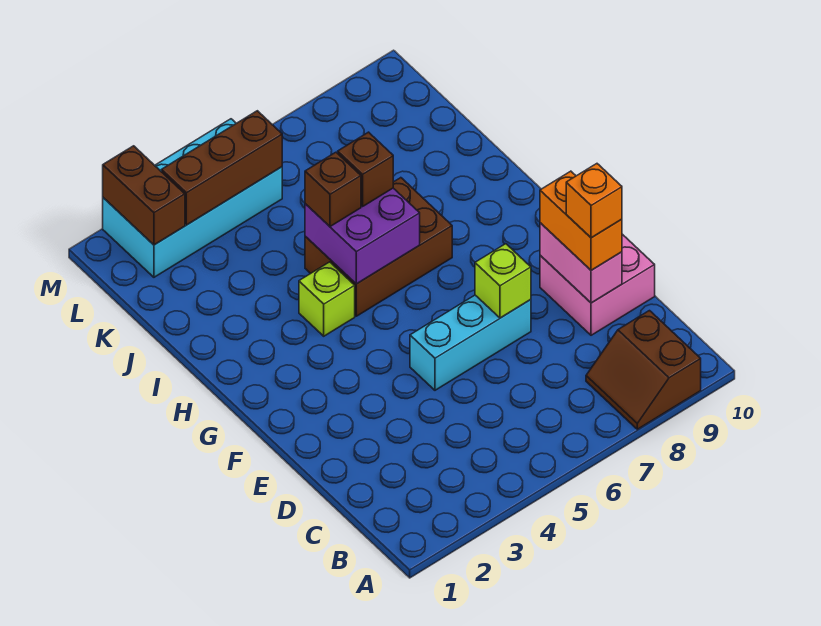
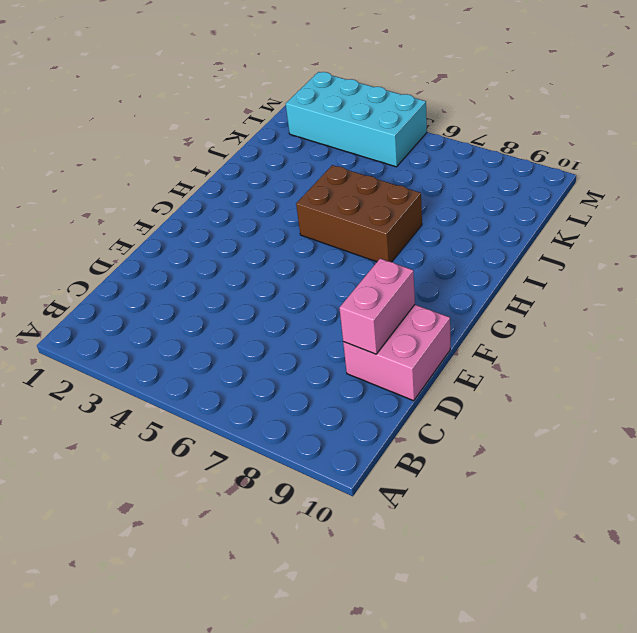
none -> brown slope A8:B9 level 1 top 9
none -> cyan brick E5:E7 level 1
none -> lime brick H4 level 1

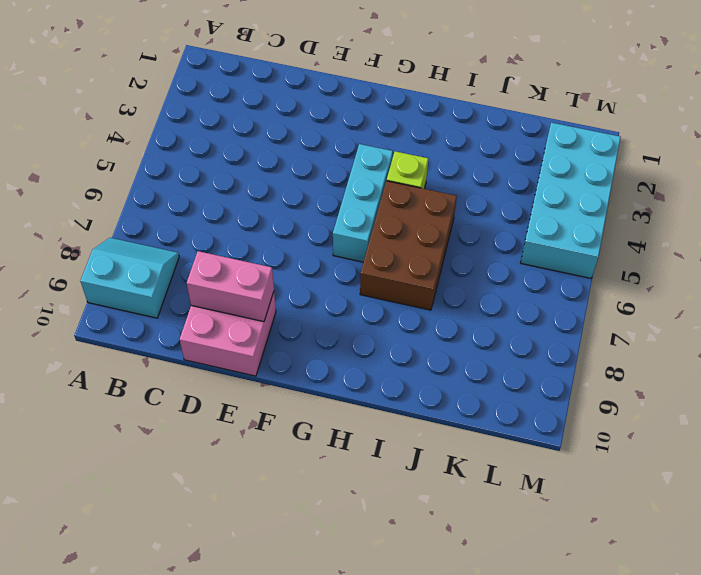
cyan slope A8:B9 level 1 top 9 -> brown slope A8:B9 level 1 top 9
cyan brick G4:G6 level 1 -> cyan brick E5:E7 level 1
none -> lime brick E7 level 2
none -> purple brick H5:I6 level 2
none -> brown brick L2:M2 level 2

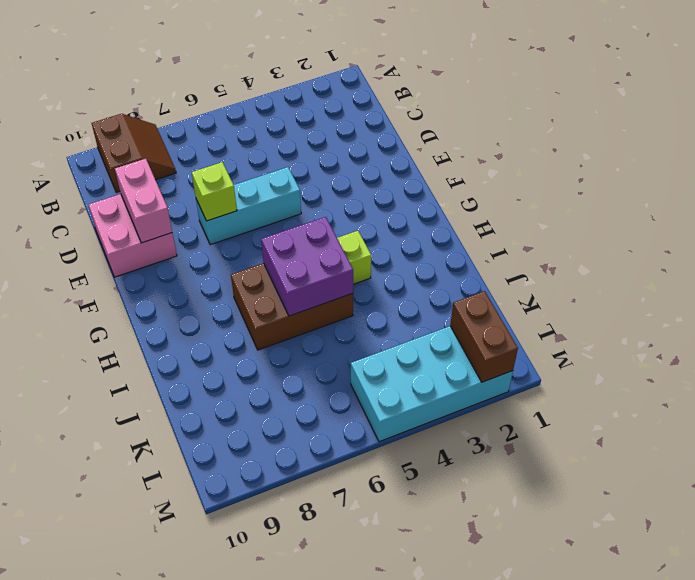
none -> brown brick L3:L5 level 2
none -> orange brick D9:E9 level 3
none -> brown brick I5 level 3

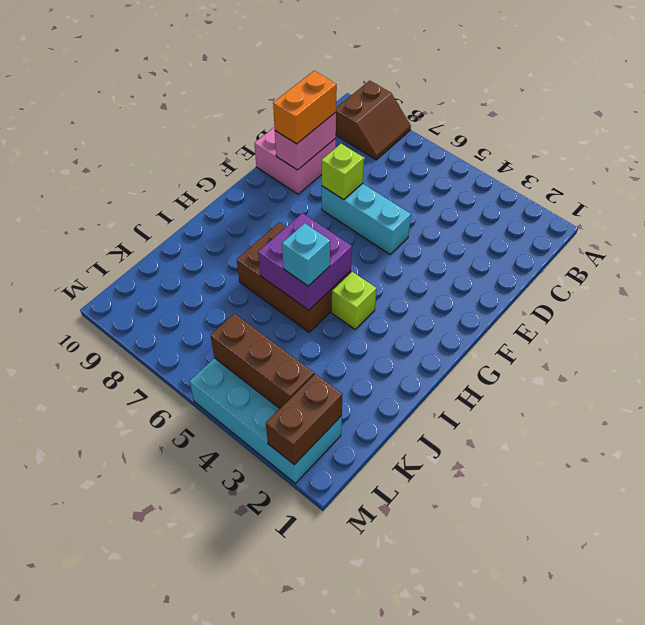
cyan brick I5 level 3 -> brown brick I5 level 3
none -> brown brick I6 level 3
none -> orange brick D9 level 4

